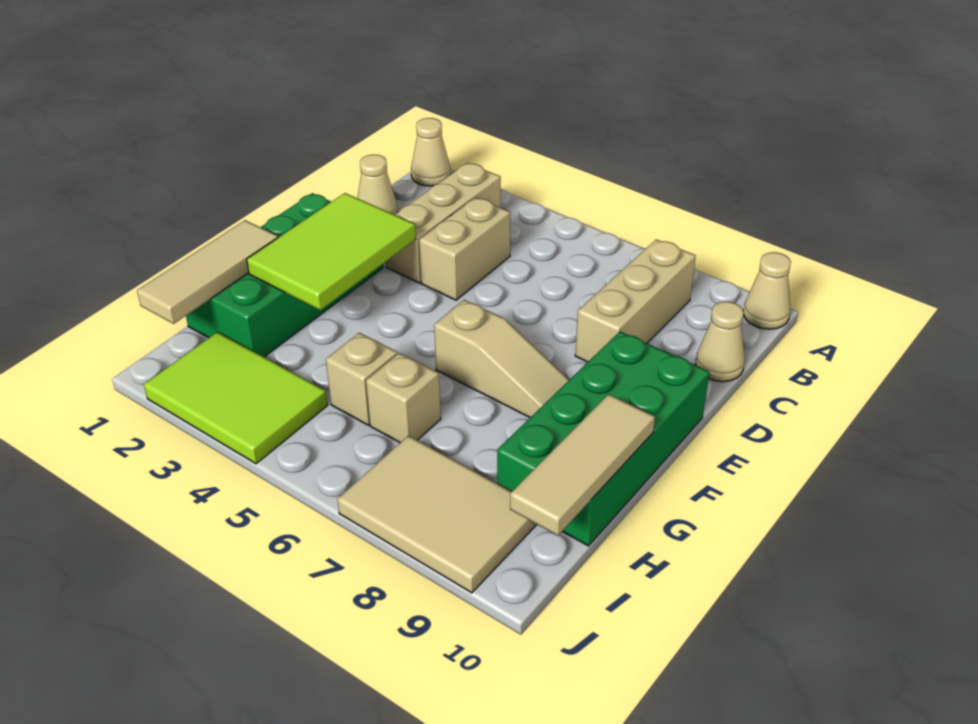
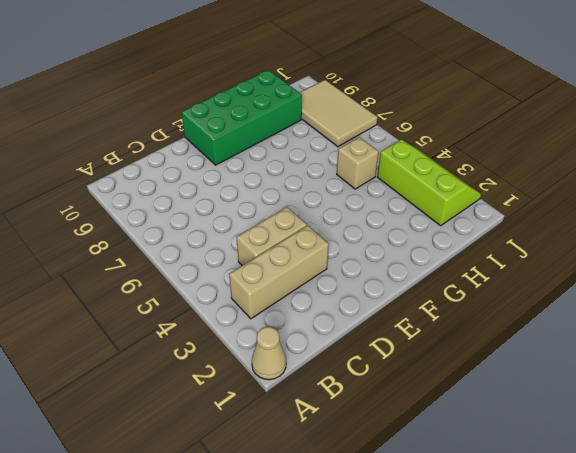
lime slope I2:J4 level 1 top I -> lime tile I2:J4 level 1
none -> tan cone A10 level 1
none -> tan brick B8:D8 level 1
none -> tan cone C1 level 1

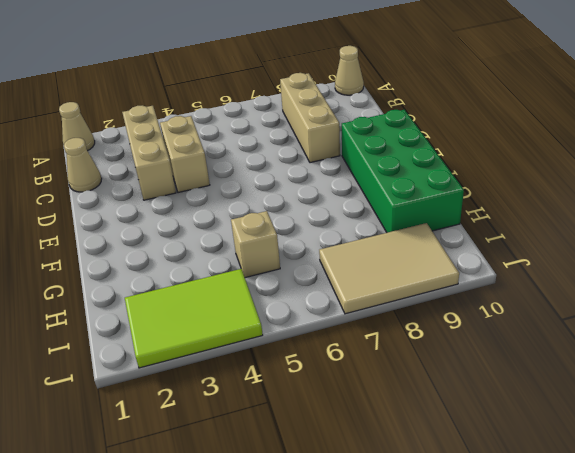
none -> tan cone C10 level 1
none -> green brick E1:H2 level 1
none -> tan slope F6:F8 level 1 top 6

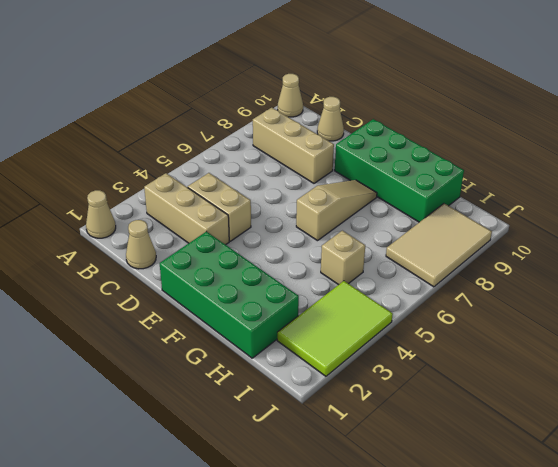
none -> tan brick H6 level 1
none -> lime tile E2:G3 level 2
none -> tan tile G1:I1 level 2

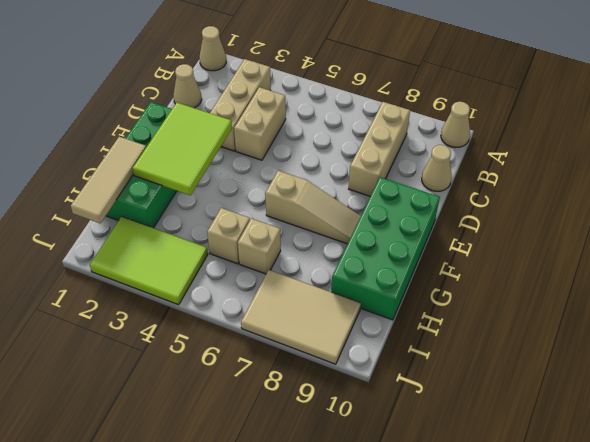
none -> tan tile G10:I10 level 2

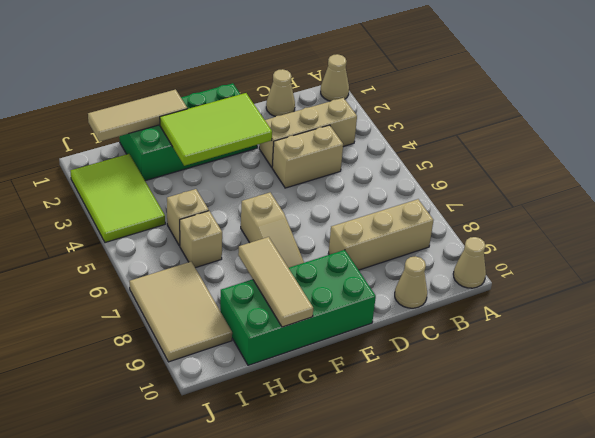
tan tile G8:G10 level 2 -> tan tile G10:I10 level 2

